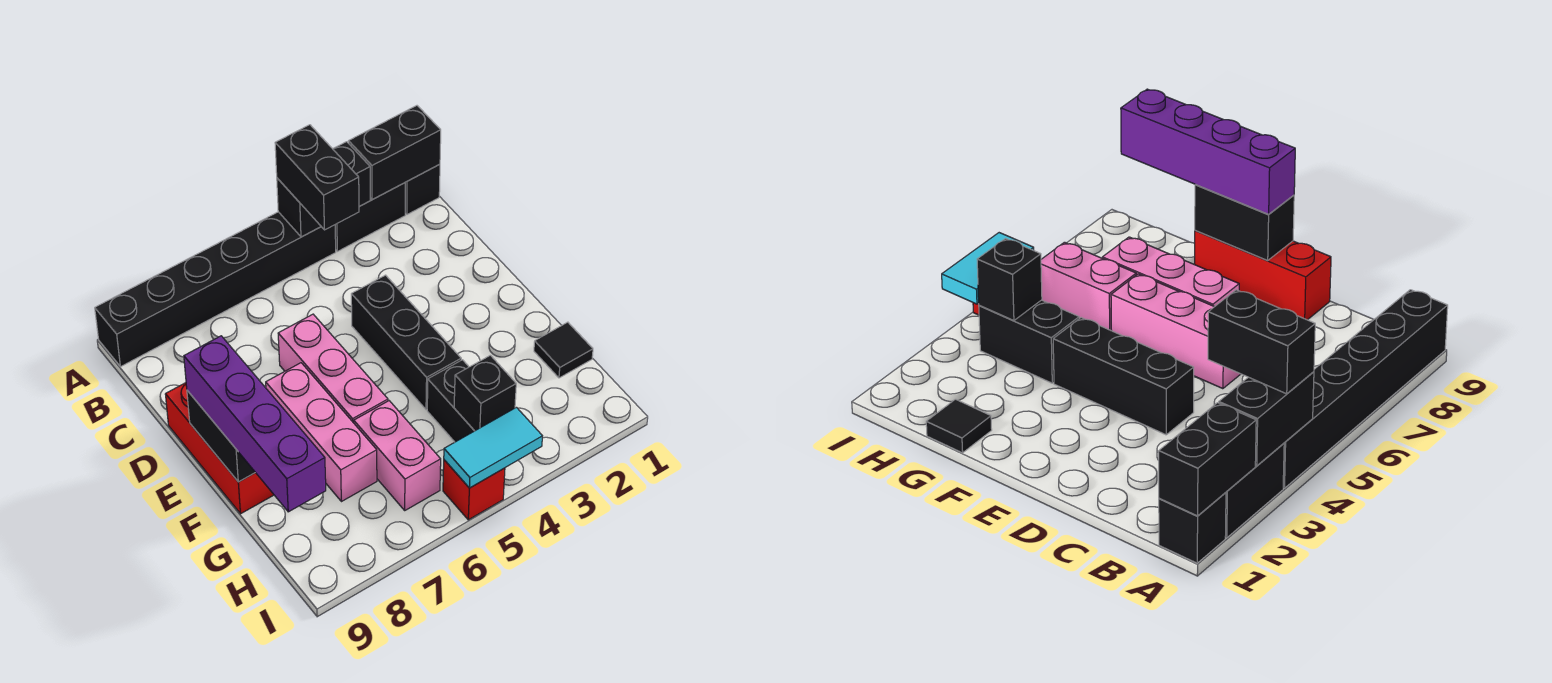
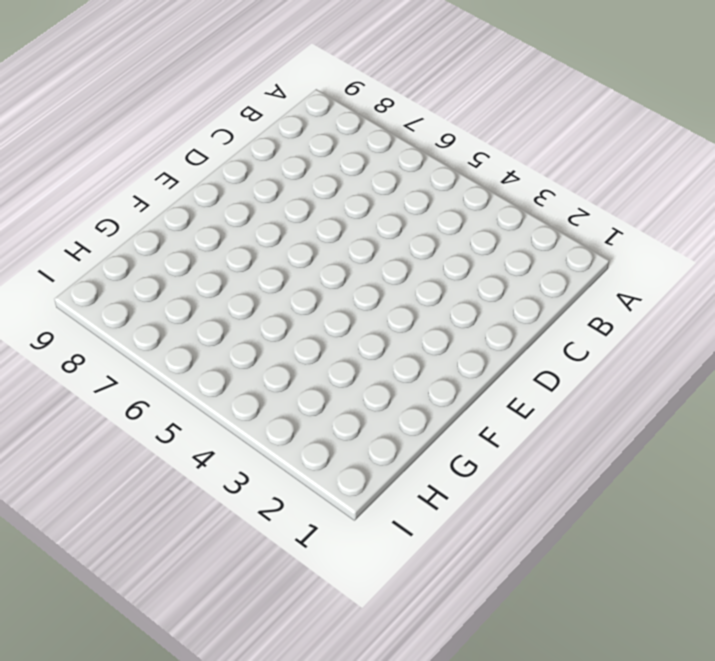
none -> black brick A1 level 1
none -> black brick A2:A3 level 1
none -> black brick A4:A9 level 1

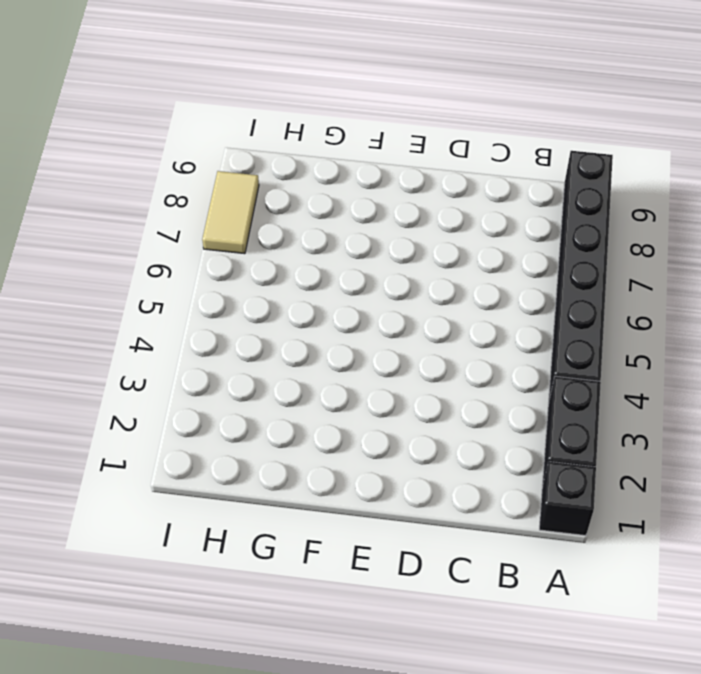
tan tile I7:I8 level 1 -> none
none -> black brick D4:F4 level 1
none -> pink brick D6:F6 level 1
none -> red brick D9:F9 level 1

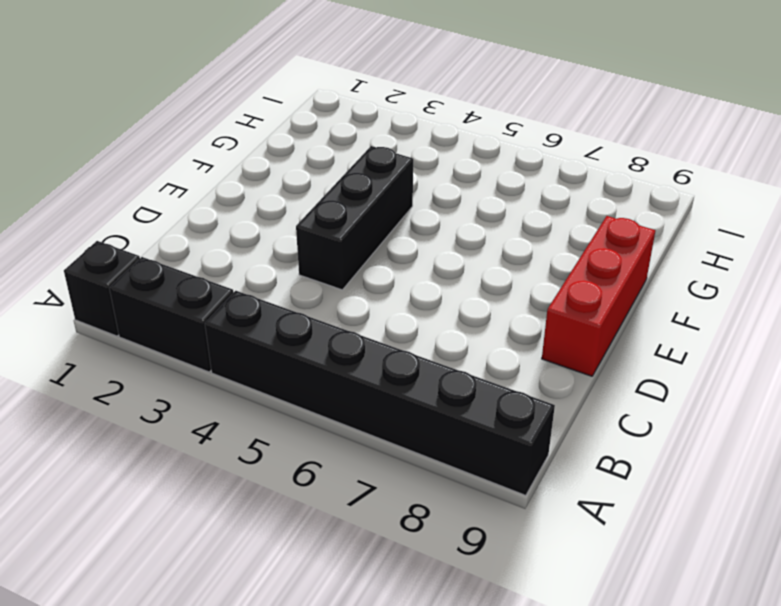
none -> pink brick D6:F6 level 1
none -> pink brick E7:G7 level 1
none -> black tile G1 level 1

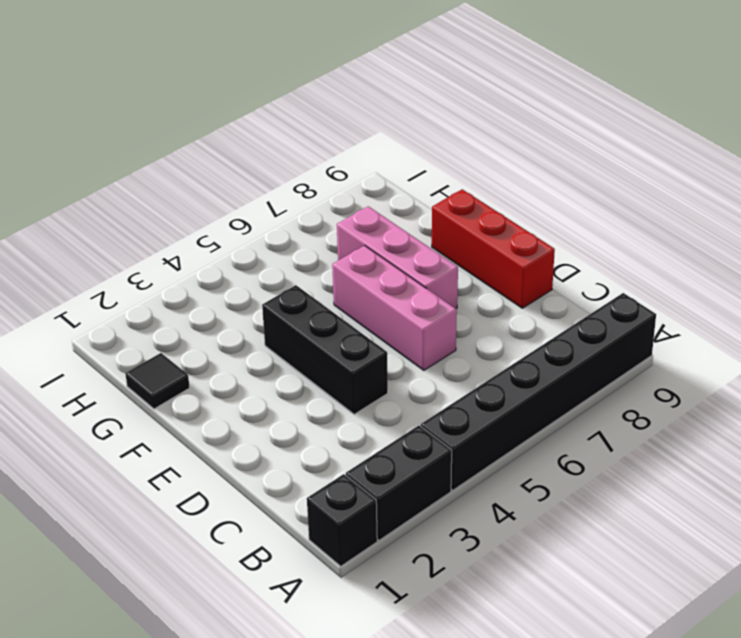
none -> black brick G4:H4 level 1
none -> pink brick G6:H6 level 1
none -> red brick I5 level 1

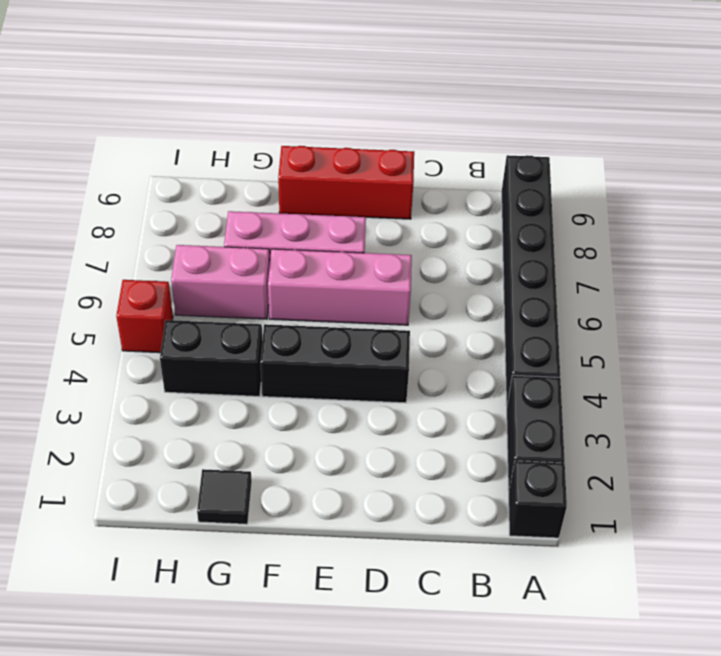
none -> black brick A1:A2 level 2
none -> black brick A3:A4 level 2
none -> black brick E9:F9 level 2

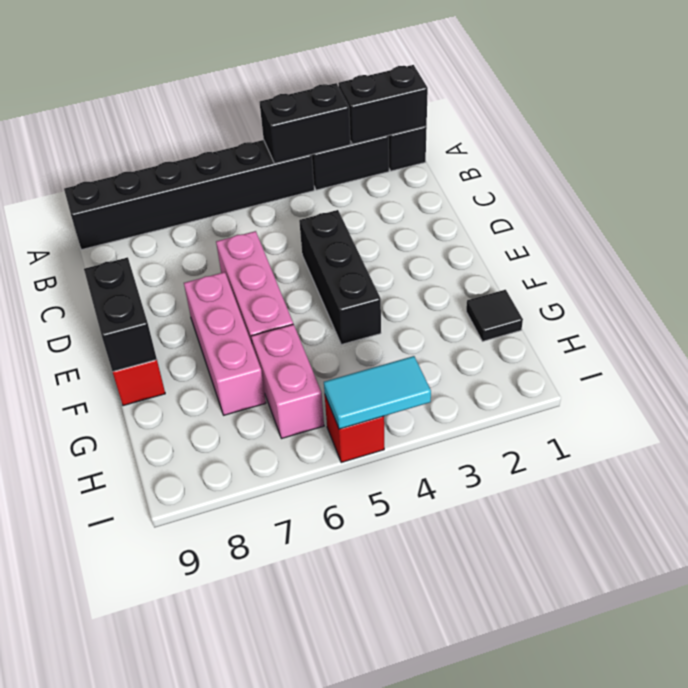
none -> black brick G4:H4 level 1
none -> black brick H4 level 2
none -> black brick A4:B4 level 3

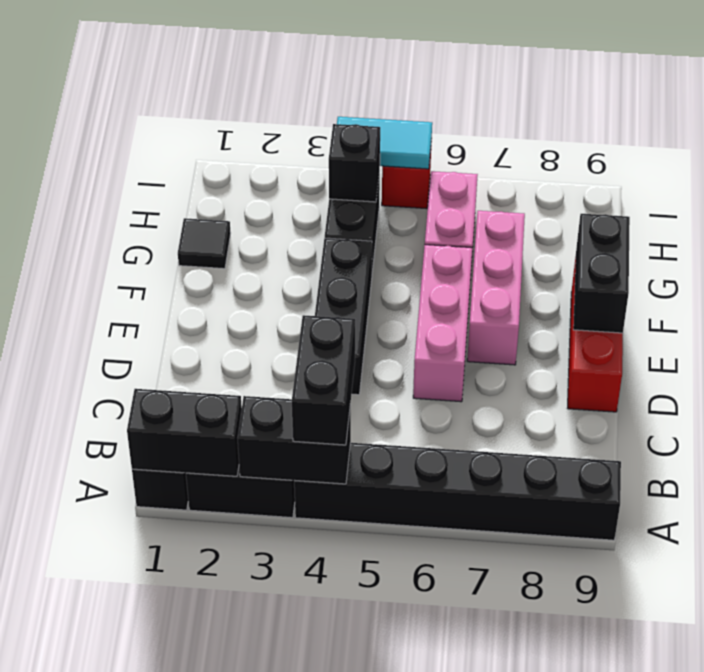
none -> purple brick E9:H9 level 3

